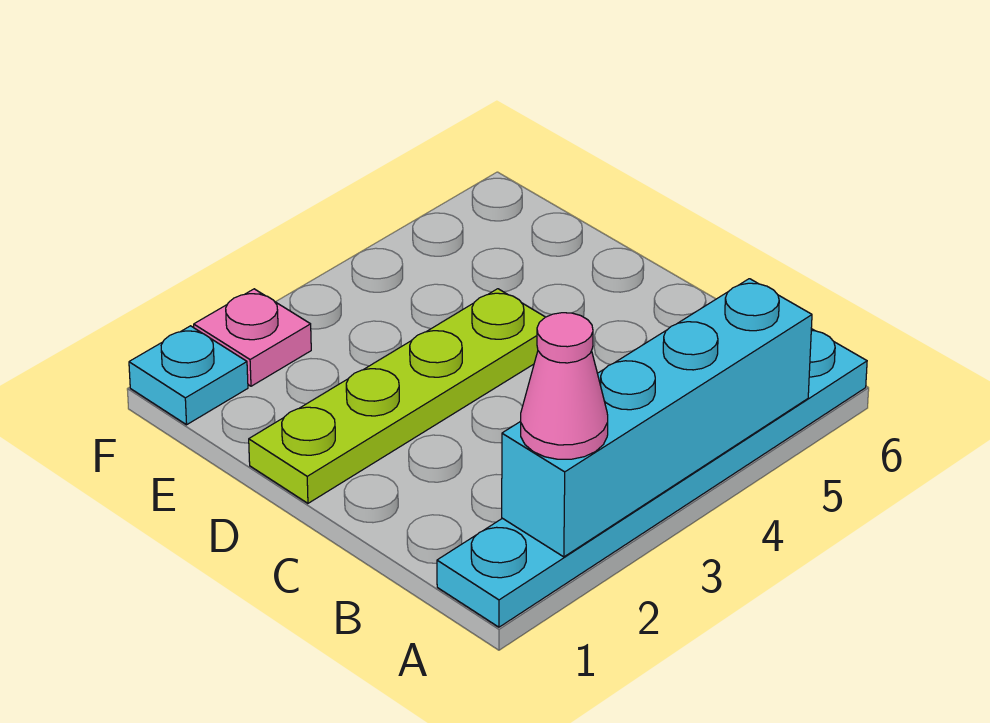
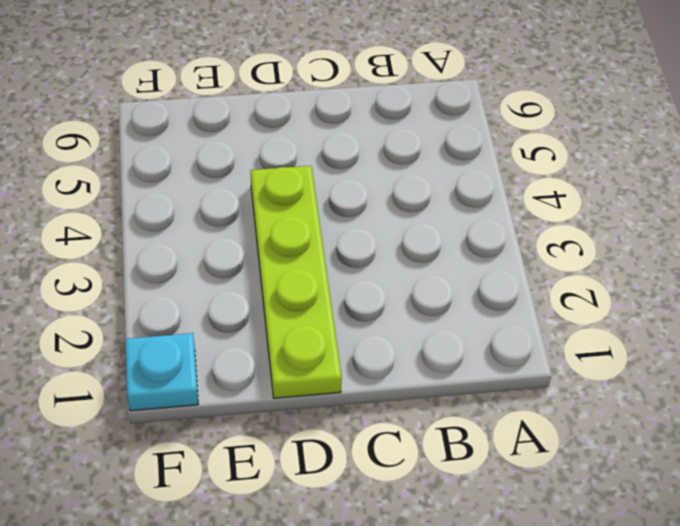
none -> cyan plate A1:A6 level 1
none -> pink plate F2 level 1

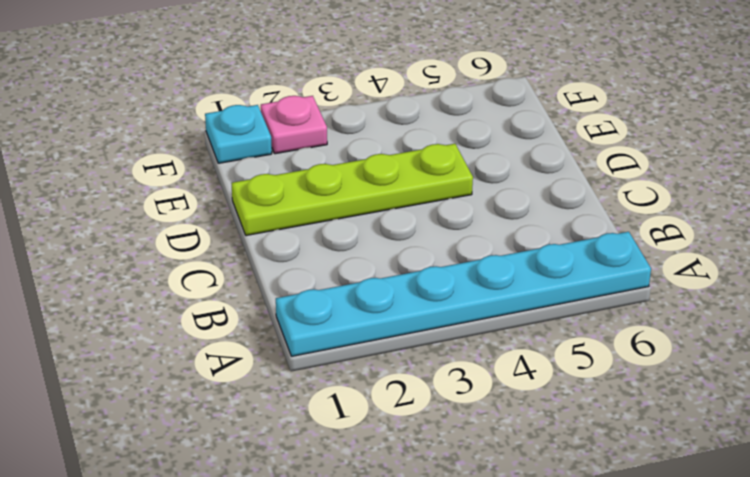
none -> cyan brick A2:A5 level 2
none -> pink cone A2 level 3

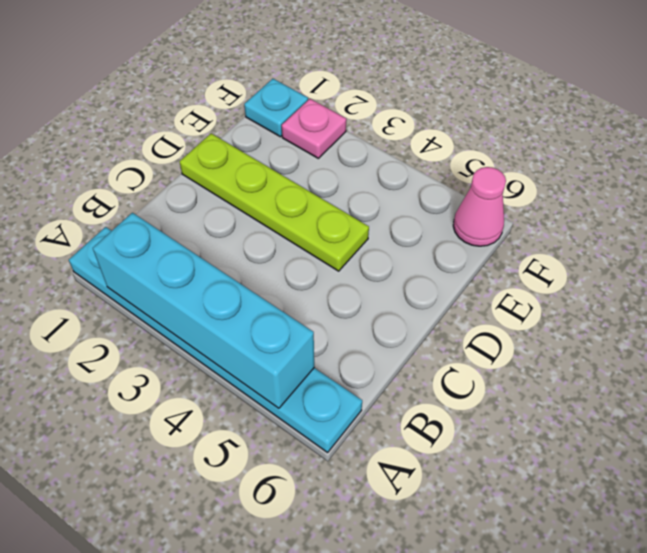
pink cone F6 level 1 -> pink cone A2 level 3

